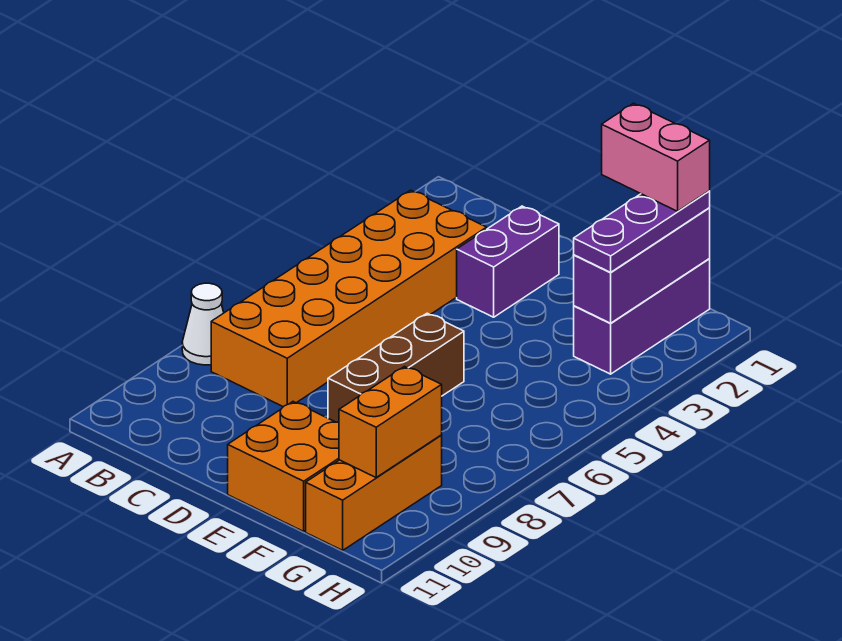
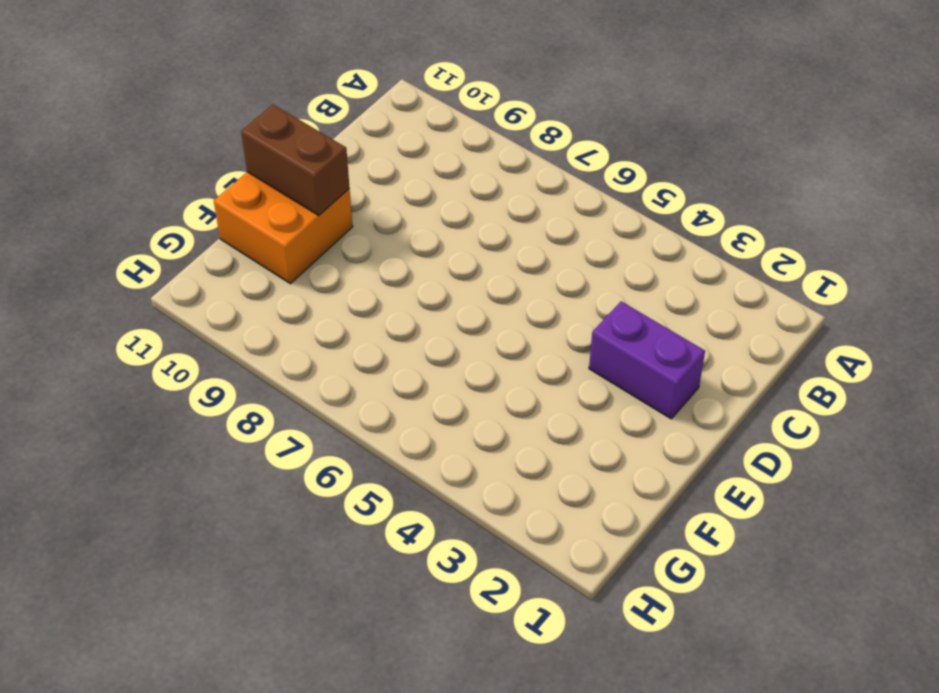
brown brick E10:E11 level 2 -> none
none -> white cone A8 level 1
none -> orange brick B3:C8 level 1

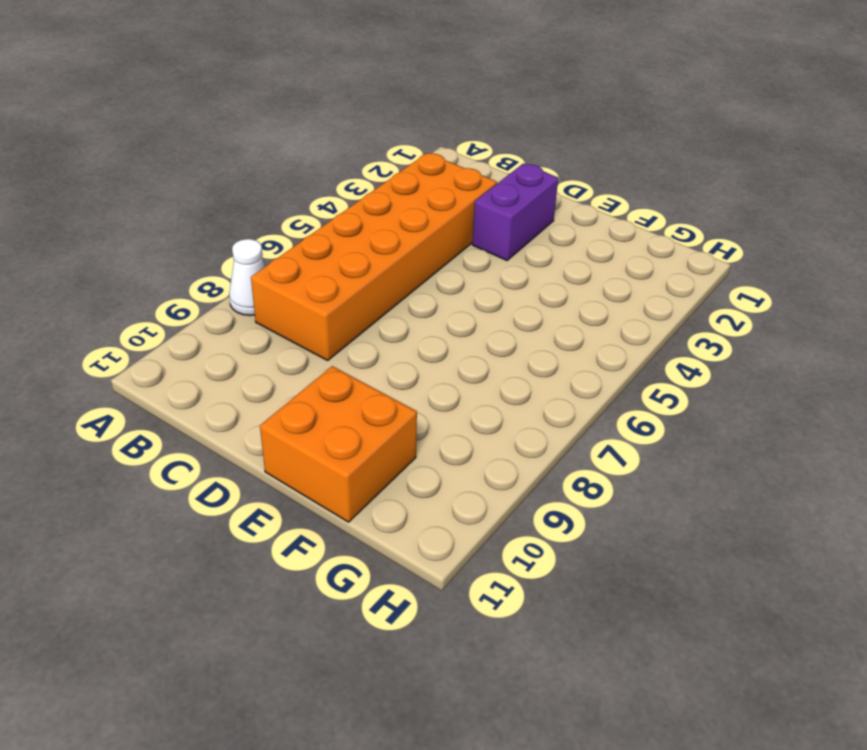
none -> brown brick E6:E8 level 1
none -> purple brick G1:G3 level 1

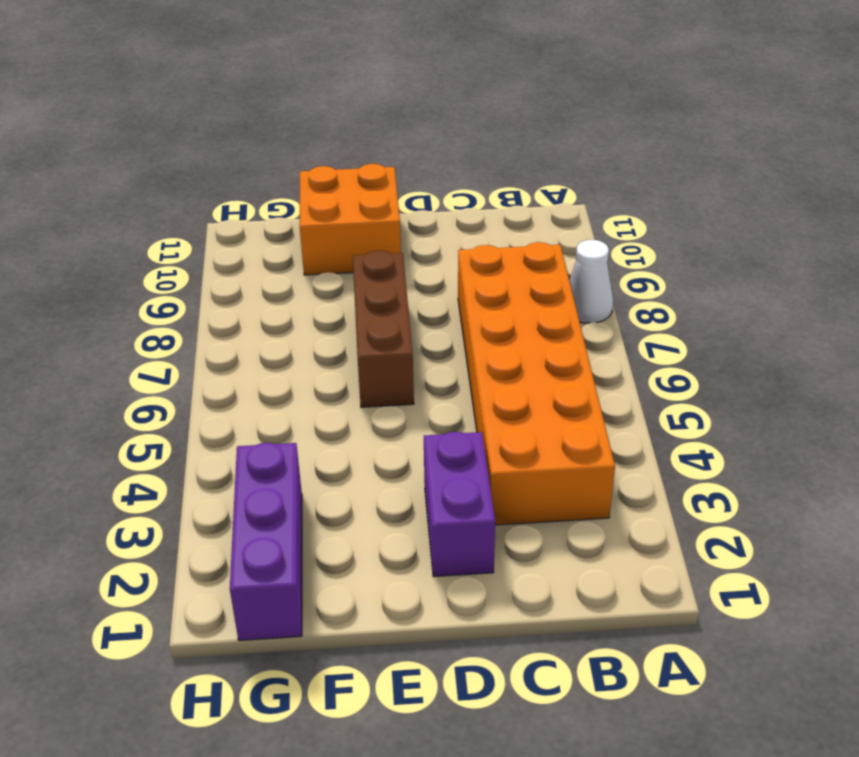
none -> orange brick G9:G11 level 1
none -> purple brick G1:G3 level 2

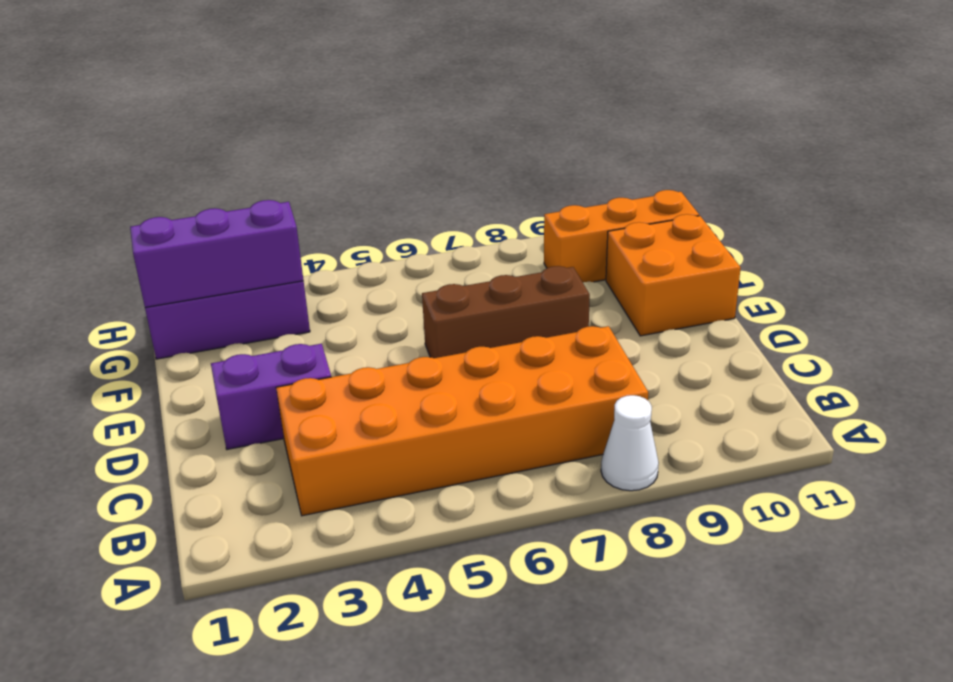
none -> orange brick G9:G10 level 2
none -> purple plate G1:G3 level 3

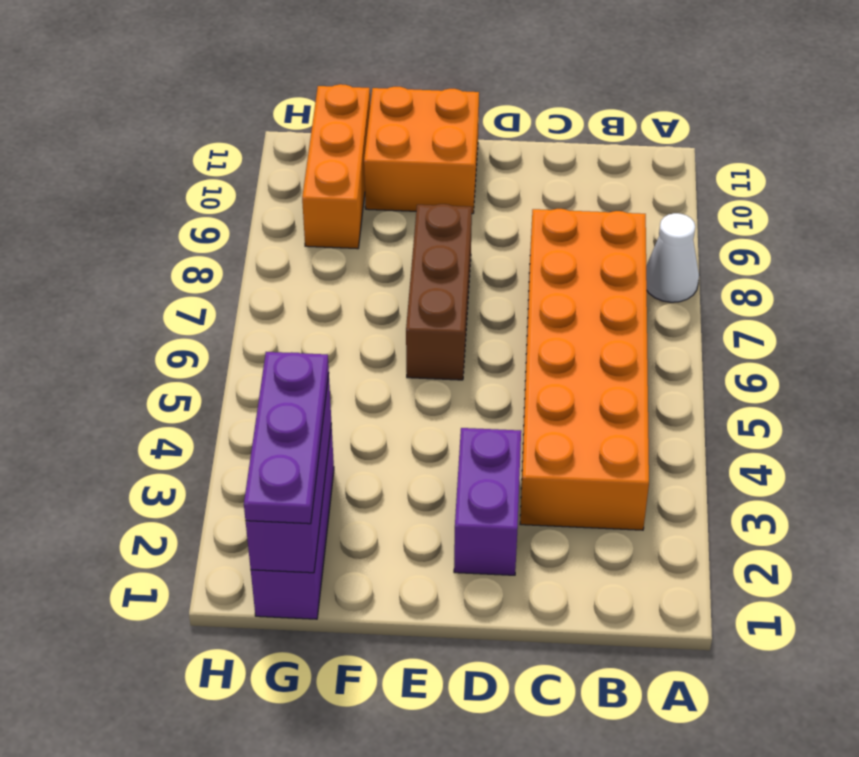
none -> orange brick G9:G10 level 2
none -> pink brick F1:G1 level 4

